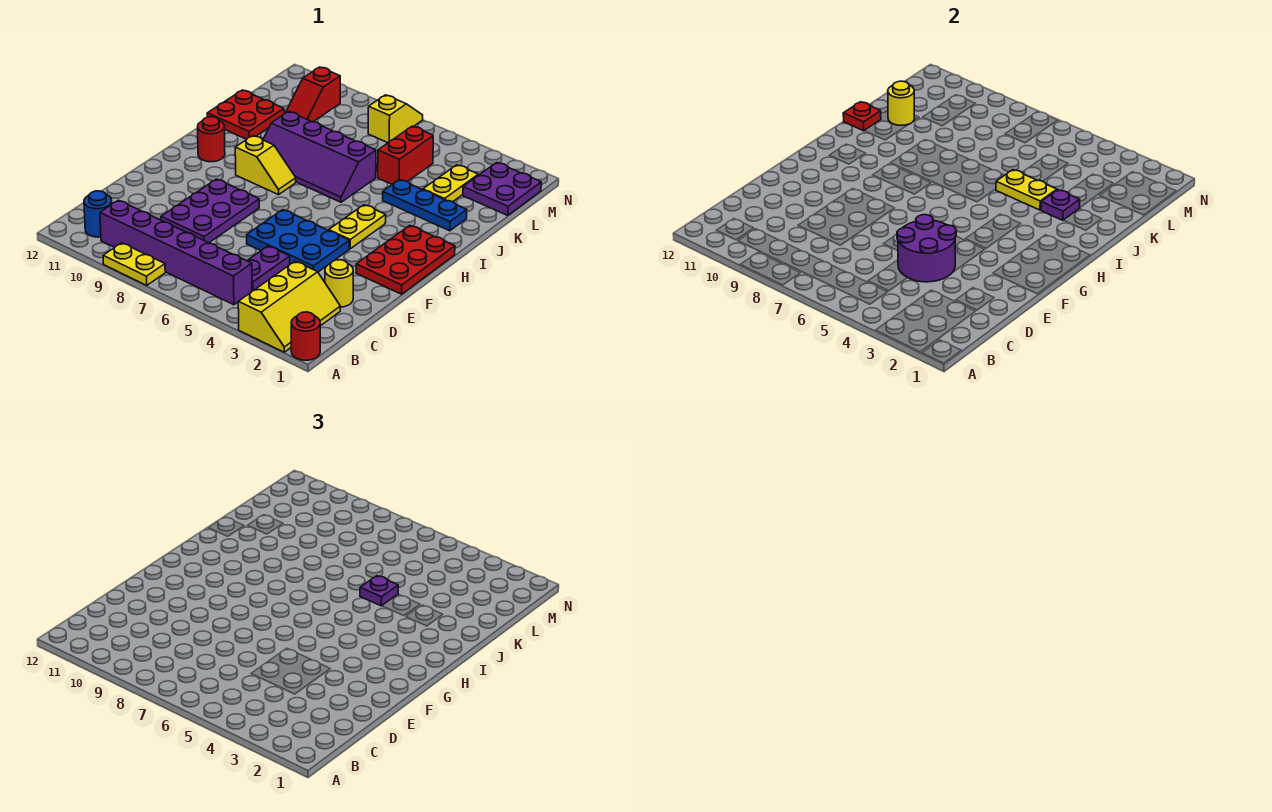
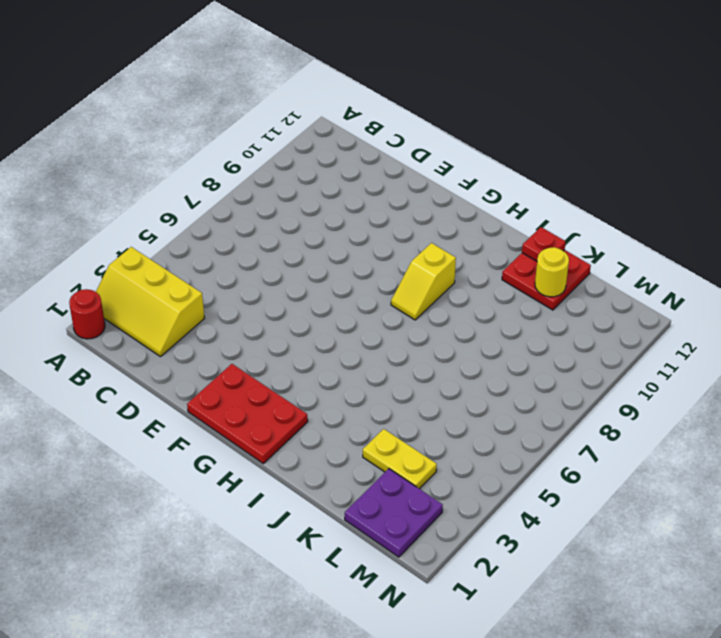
none -> yellow plate A8:A9 level 1
none -> purple brick B5:B10 level 1
none -> blue round brick B11 level 1

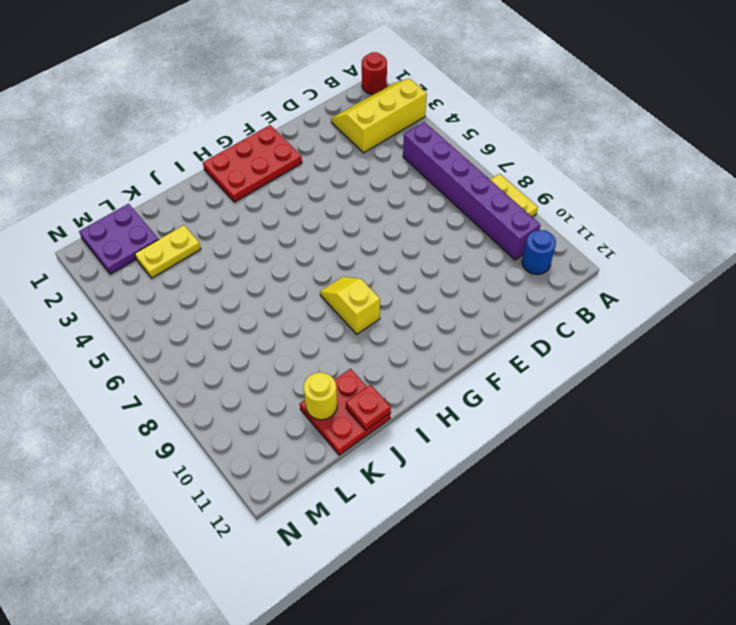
none -> purple plate C5:D5 level 1
none -> yellow round brick D2 level 1
none -> purple plate D8:F9 level 1

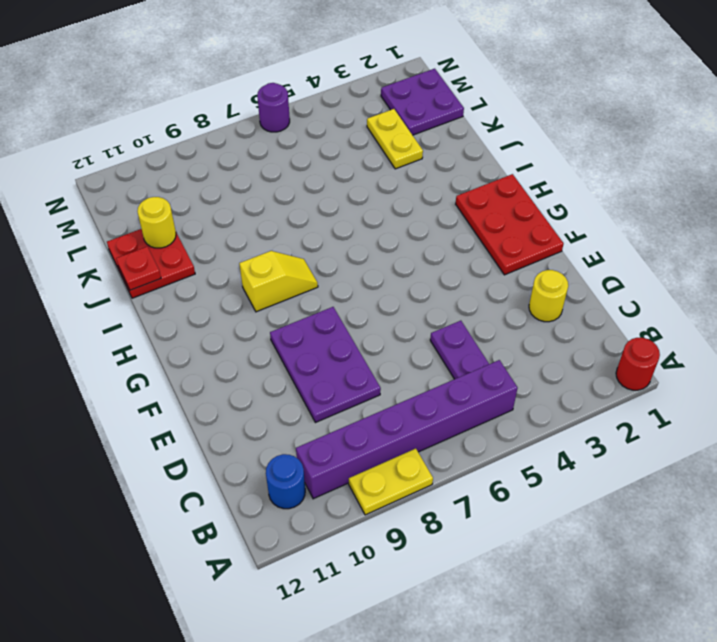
purple round brick N6 level 1 -> none
none -> yellow slope A2:C3 level 1 top 3
none -> blue plate E4:F6 level 1
none -> yellow plate G4:H4 level 1

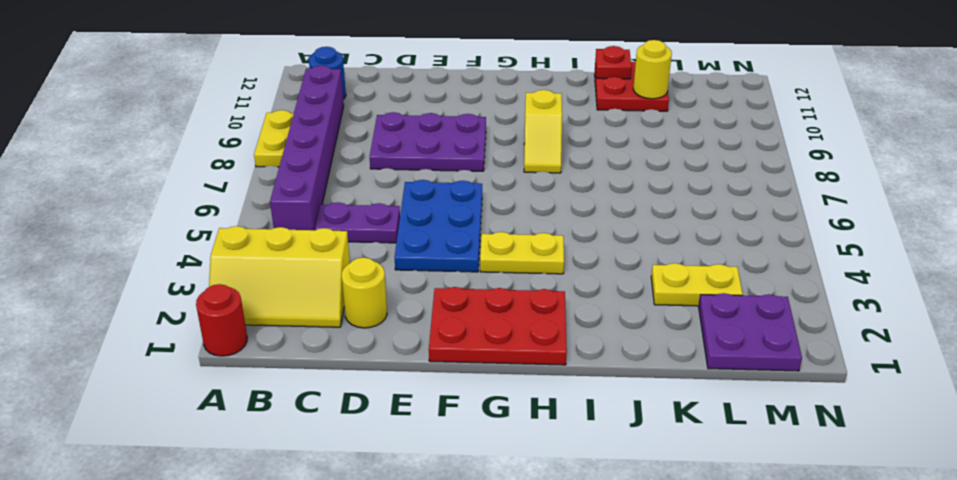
none -> red round brick H11 level 1
none -> purple slope I6:J9 level 1 top J
none -> blue plate J2:J4 level 1

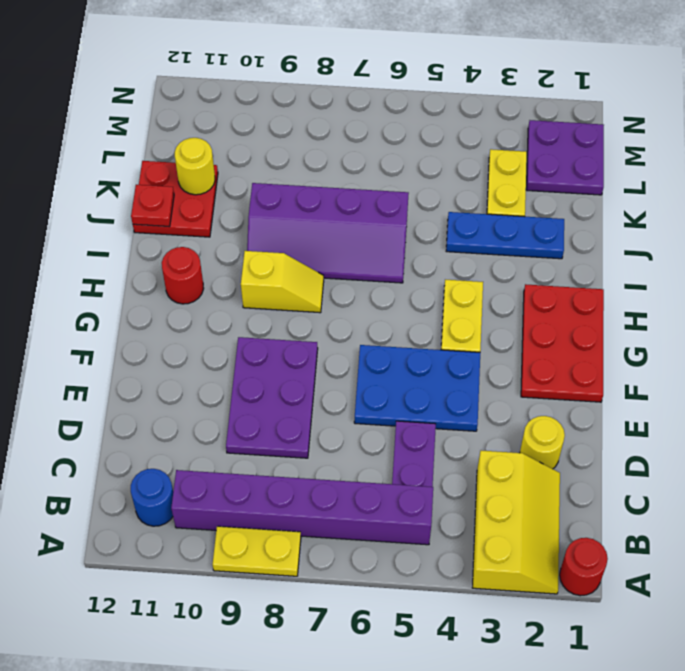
none -> red brick K5:L5 level 1
none -> red slope L10:M10 level 1 top M
none -> yellow slope M7:N7 level 1 top M

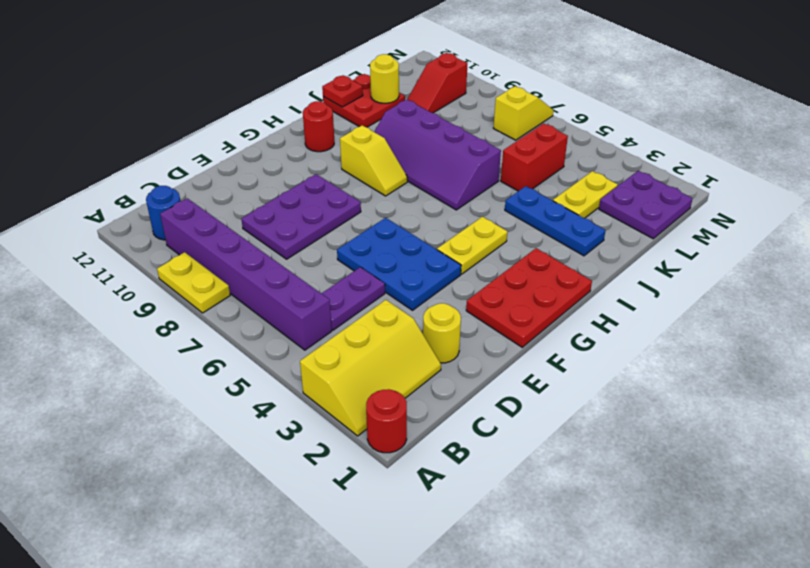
none -> purple round brick D4:E5 level 2
none -> purple plate J3 level 2
none -> yellow plate J4:J5 level 2

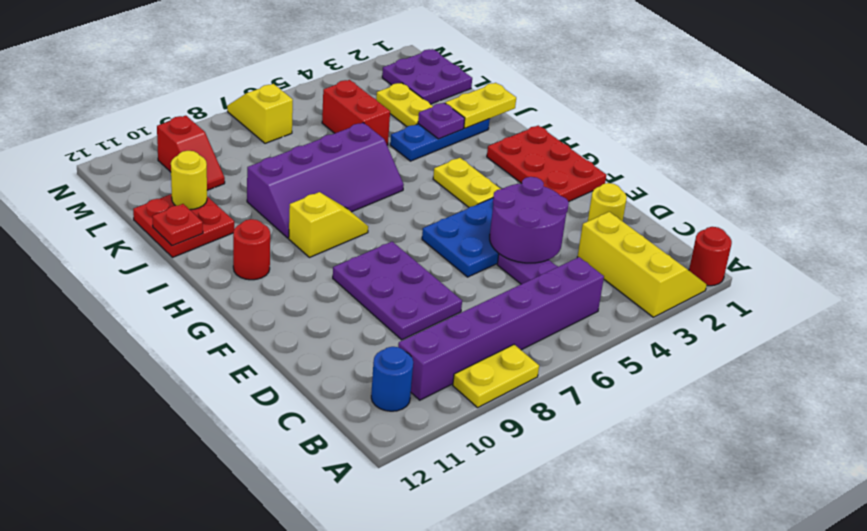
yellow plate J1:J2 level 2 -> yellow plate J4:J5 level 2
none -> purple plate J5 level 3

